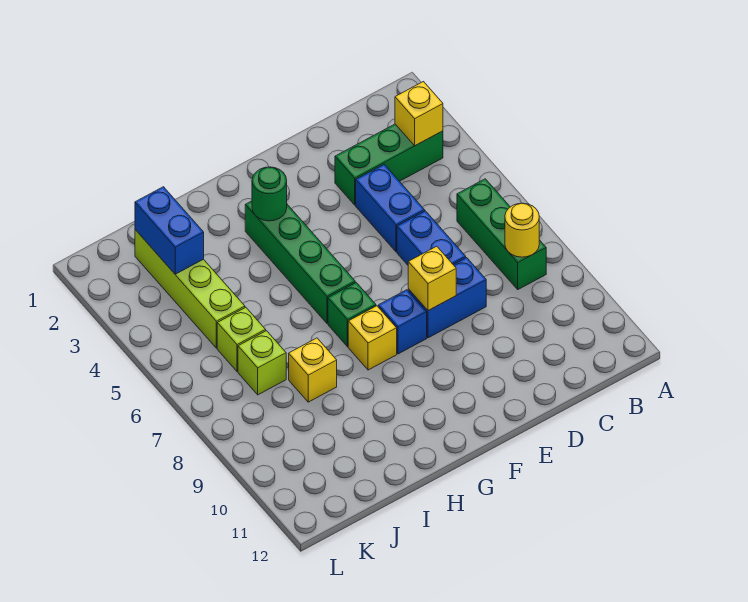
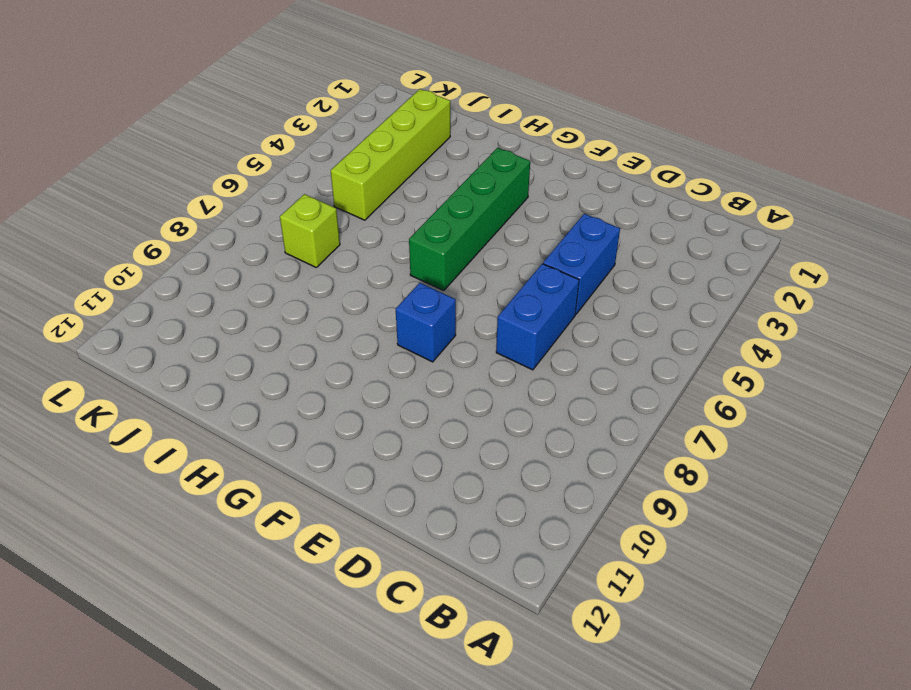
none -> green brick B3:D3 level 1
none -> green brick B6:B8 level 1
none -> blue brick D8:E8 level 1

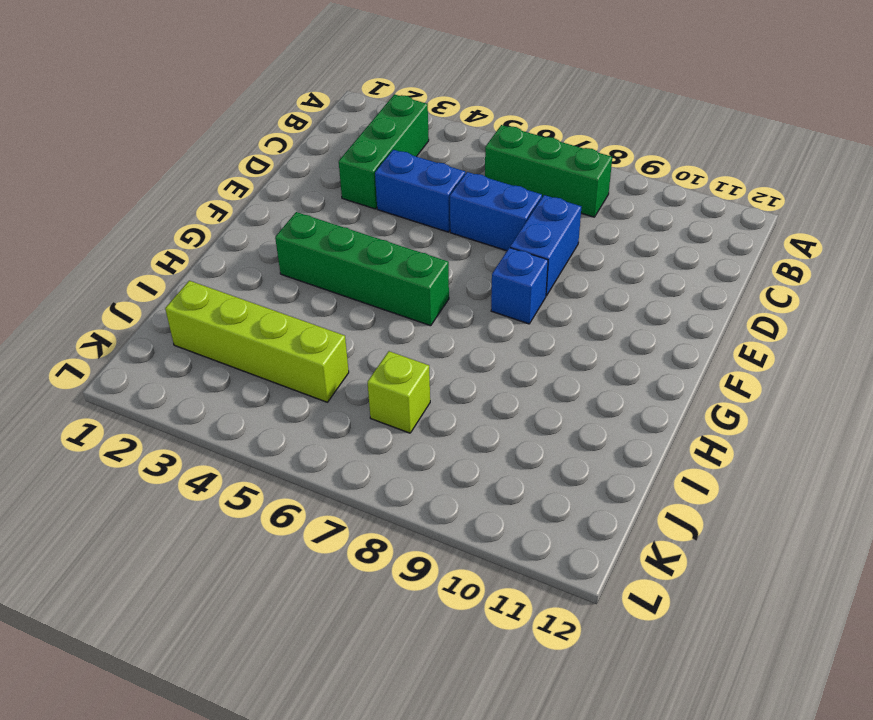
none -> green brick G7 level 1
none -> yellow brick G8 level 1
none -> yellow brick I8 level 1

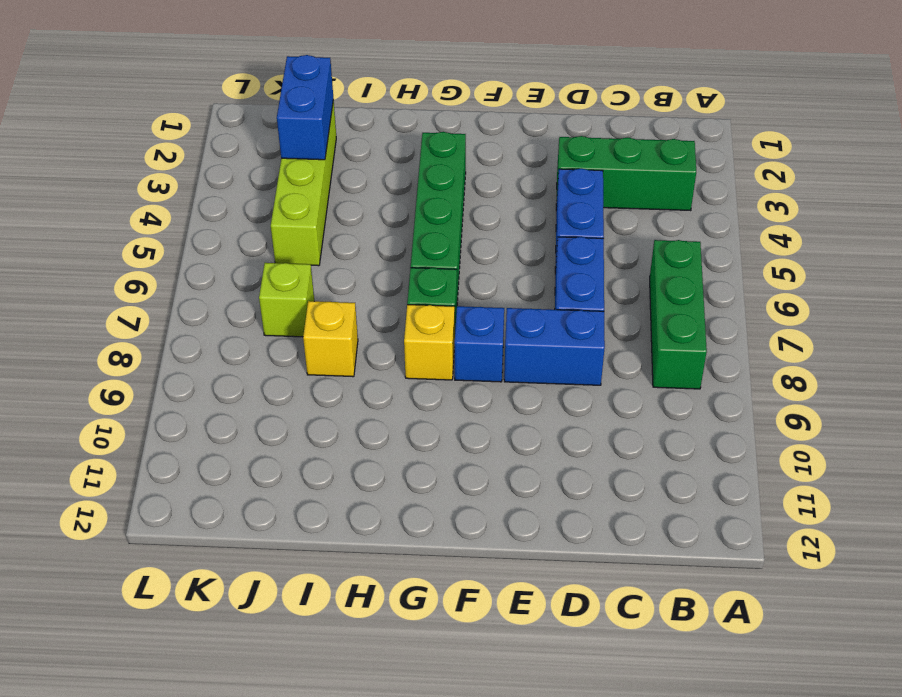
none -> lime brick J6 level 1
none -> yellow brick B3 level 2
none -> yellow round brick B8 level 2

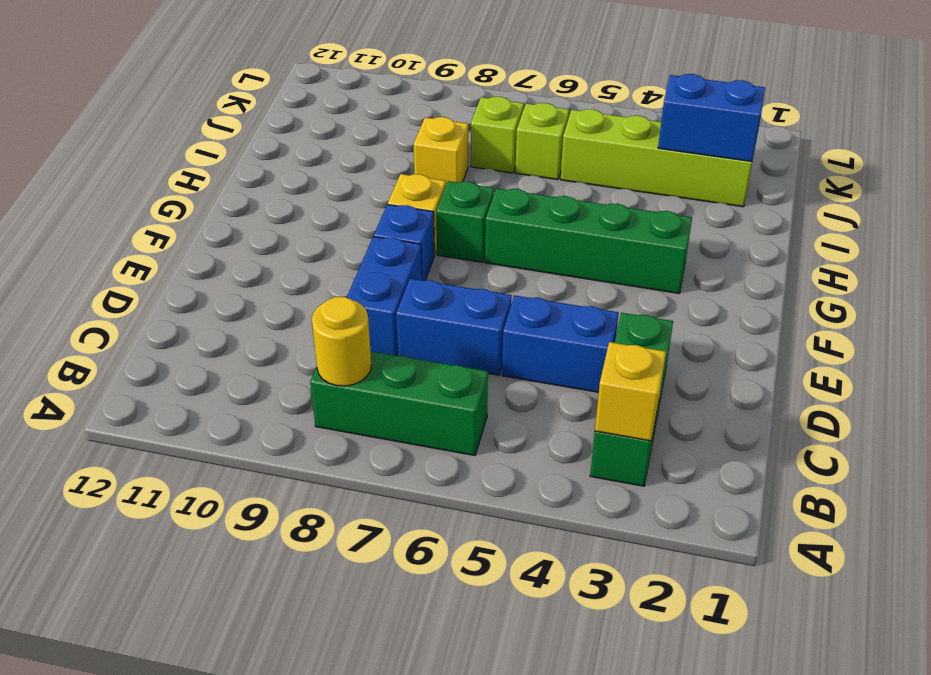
none -> yellow brick E8 level 2
none -> green round brick G3 level 2

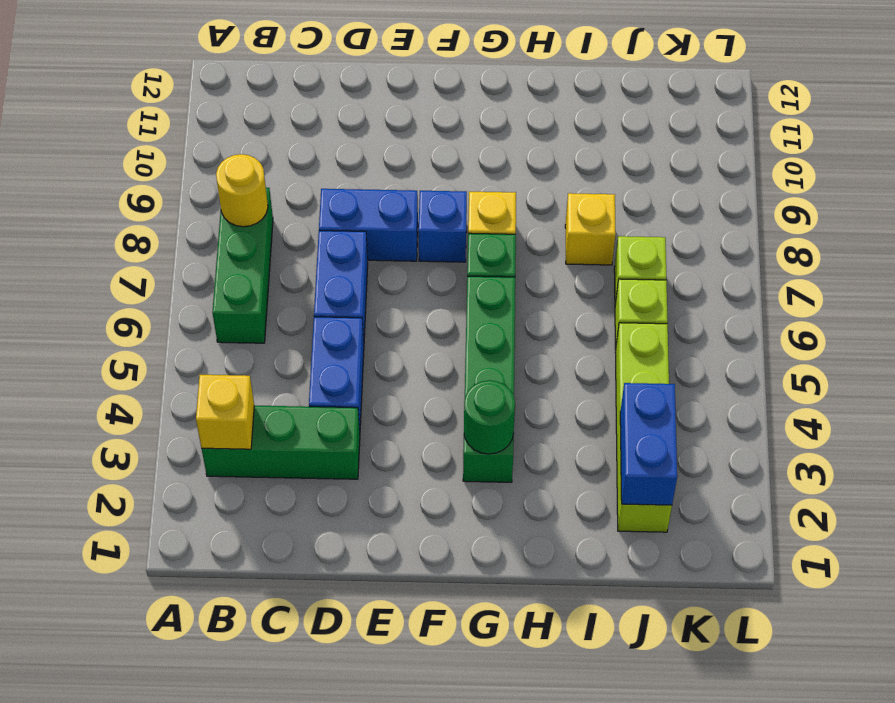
none -> yellow brick E8 level 2

